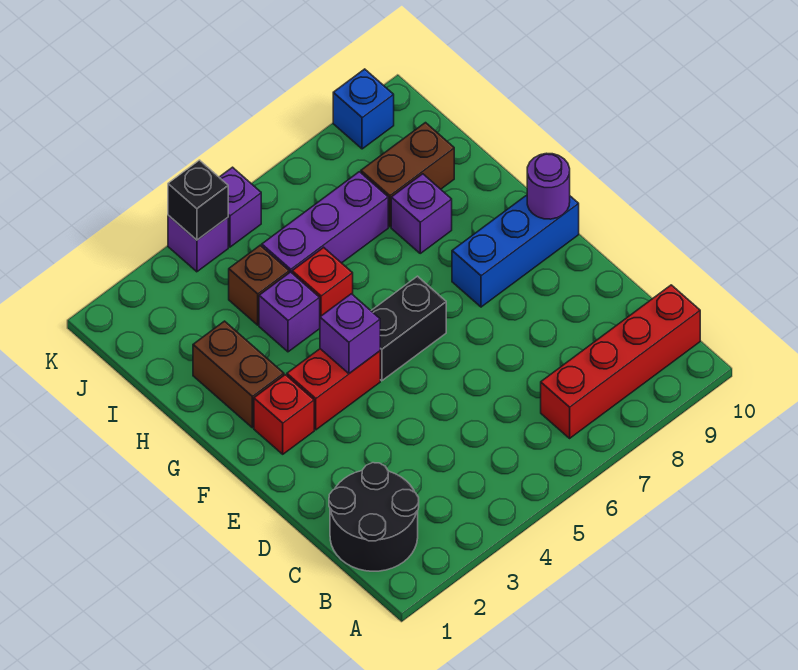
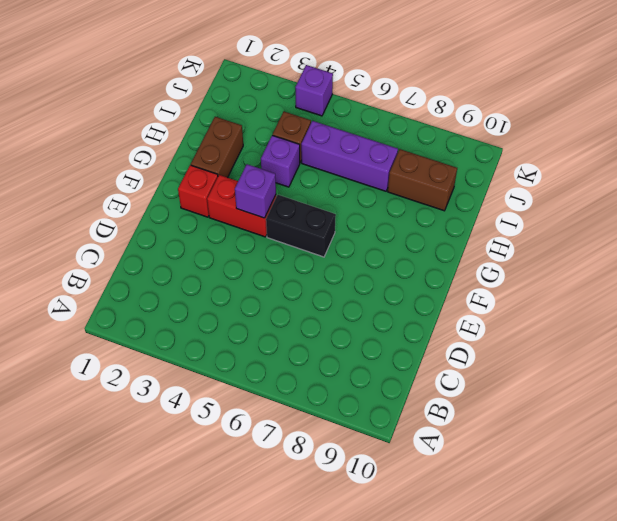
none -> black round brick B1:C2 level 1
none -> red brick B7:B10 level 1
none -> blue brick F8:F10 level 1

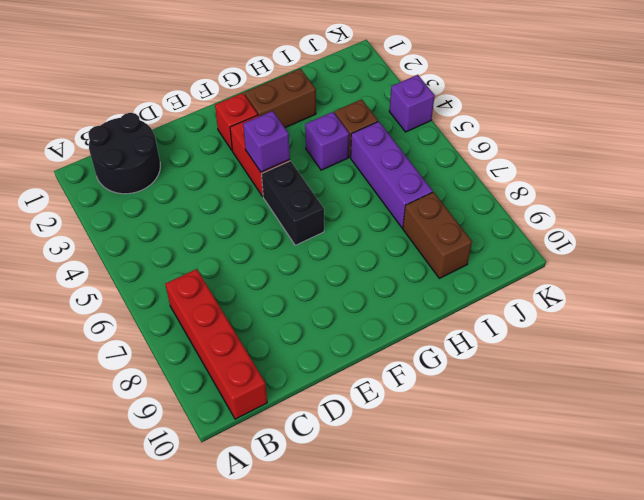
none -> blue brick F8:F10 level 1
none -> red brick H5 level 1
none -> purple brick H8 level 1

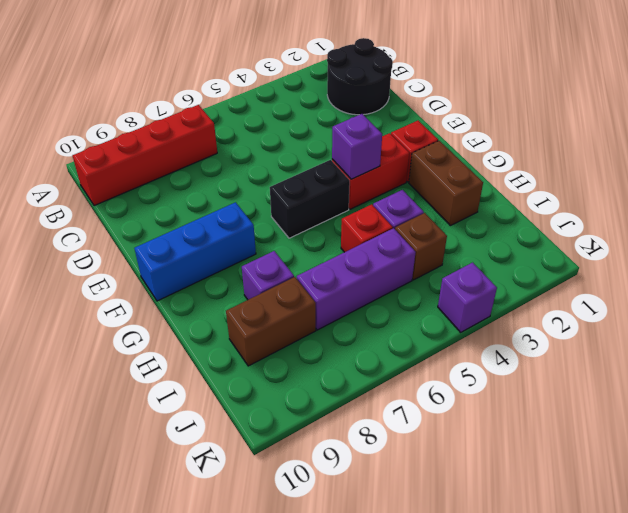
none -> purple brick K5 level 1
none -> blue brick K9 level 1
none -> purple round brick F10 level 2

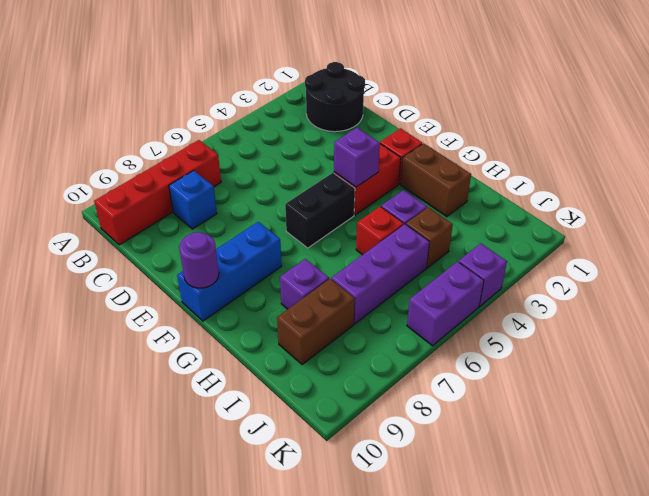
blue brick C8 level 1 -> blue brick K9 level 1
purple brick K5:K6 level 1 -> purple brick K5 level 1
none -> black brick K4 level 2

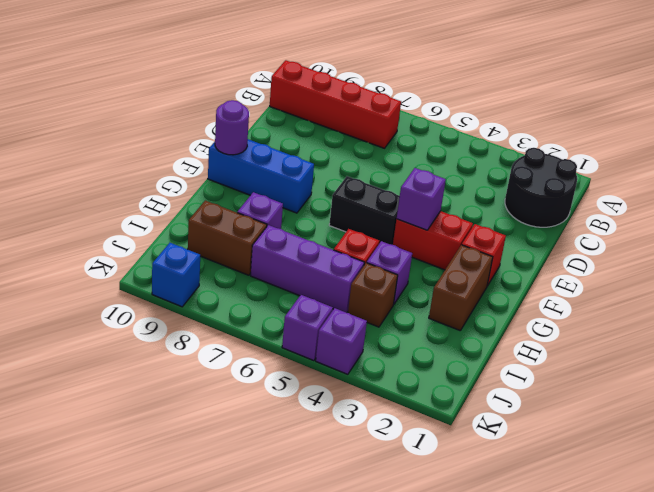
none -> black brick K4 level 2

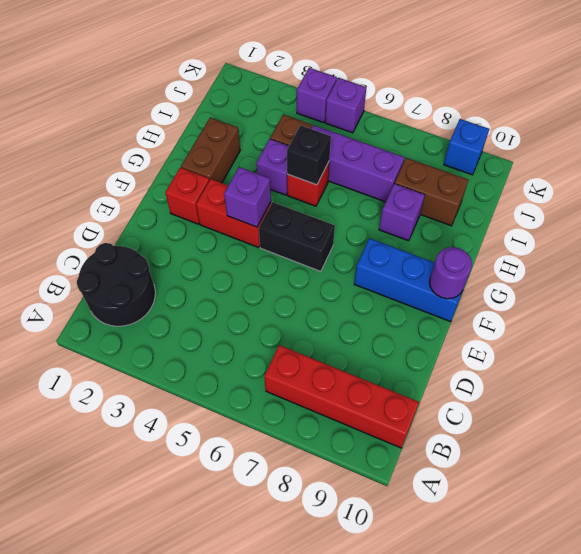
black brick H5 level 2 -> black brick K4 level 2

